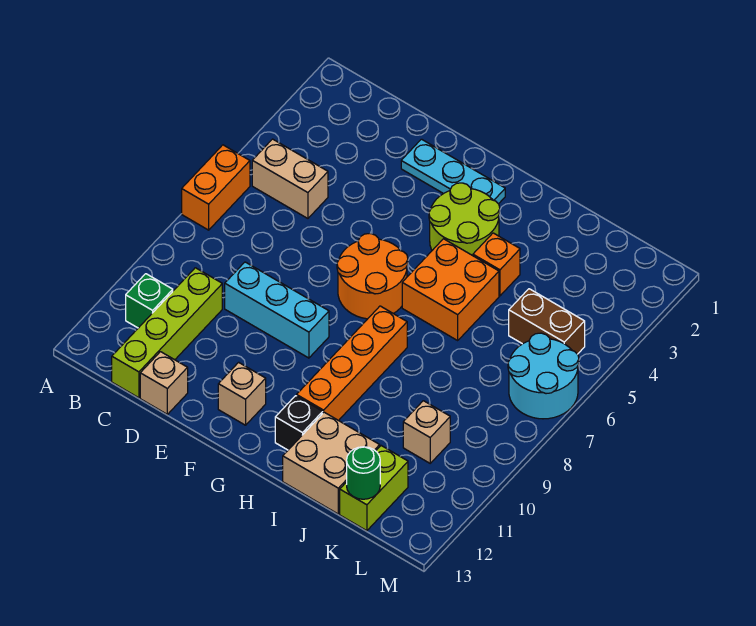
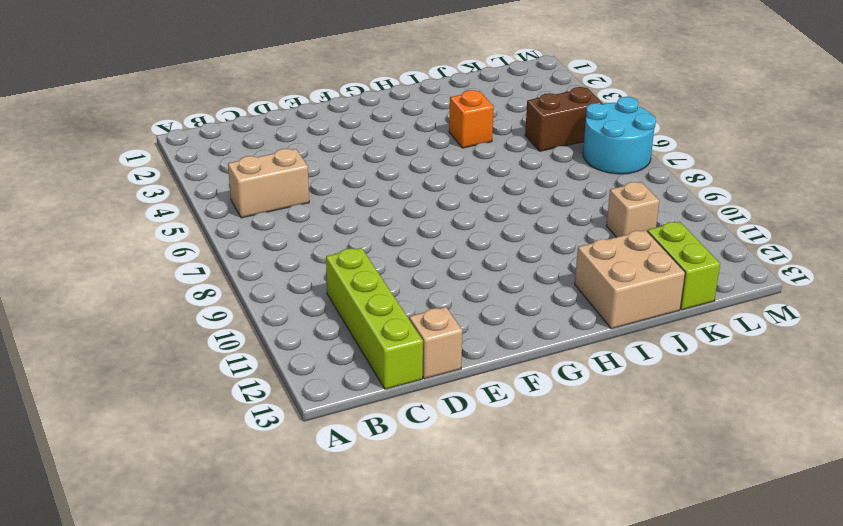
none -> orange brick A6:A7 level 1
none -> green brick B11 level 1
none -> cyan brick D9:F9 level 1

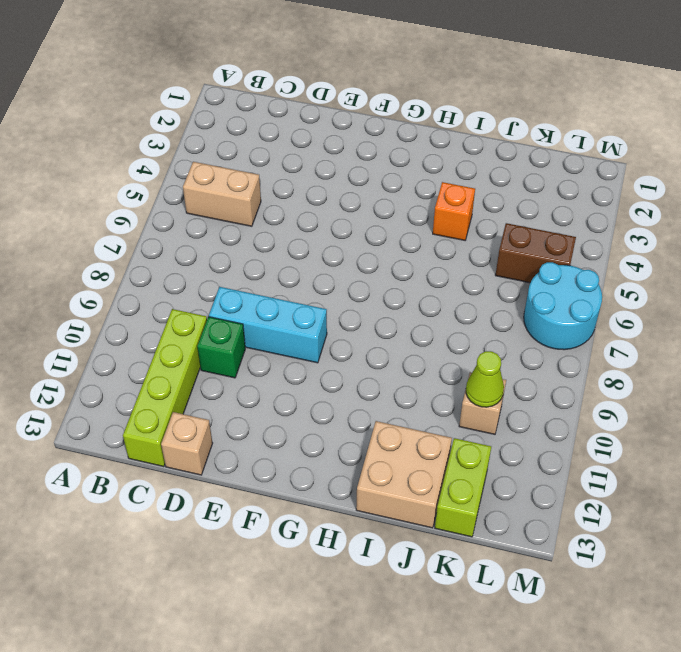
green brick D10 level 1 -> green brick B11 level 1
lime cone K10 level 2 -> none
none -> orange brick A6:A7 level 1
none -> cyan plate E2:G2 level 1
none -> orange round brick F6:G7 level 1

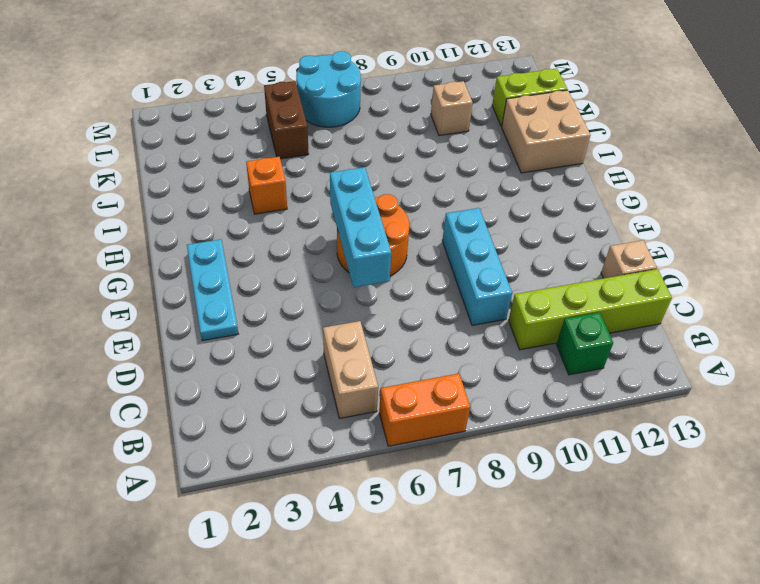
cyan brick E6:G6 level 2 -> none
none -> tan brick F12 level 1
none -> lime round brick G3:H4 level 1
none -> orange brick H5:I6 level 1

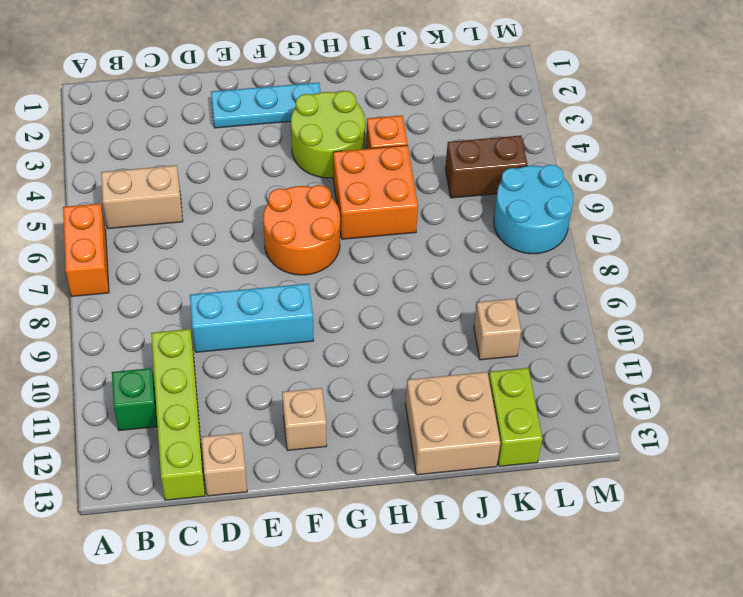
none -> orange brick H8:H11 level 1
none -> black brick H12 level 1
none -> green round brick K13 level 2

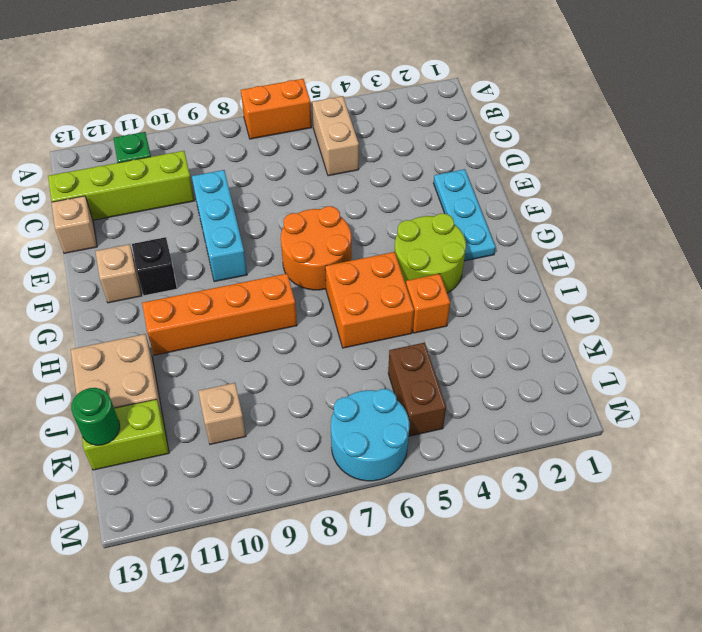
black brick F11 level 1 -> black brick H12 level 1

